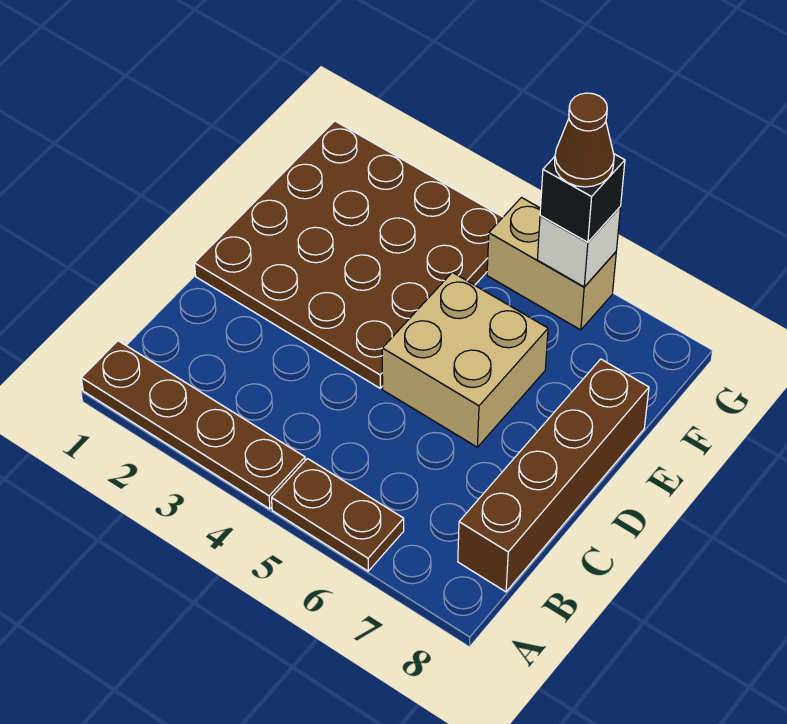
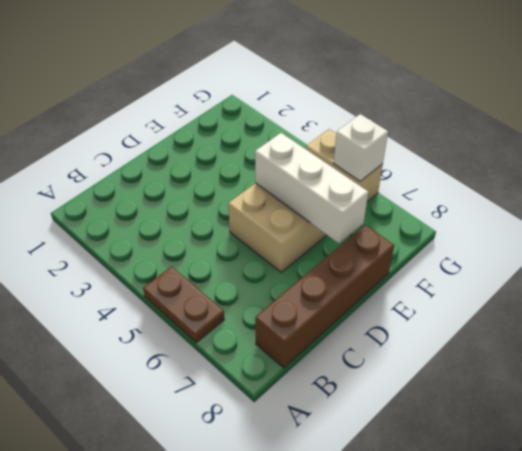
white brick E5:E7 level 2 -> none
none -> brown plate A1:A4 level 1
none -> brown plate D1:G4 level 1

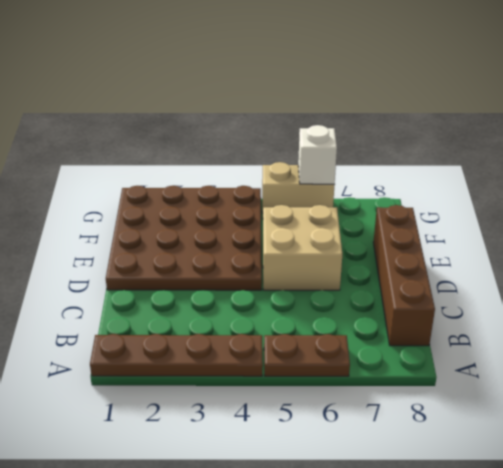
none -> black brick G6 level 3
none -> brown cone G6 level 4

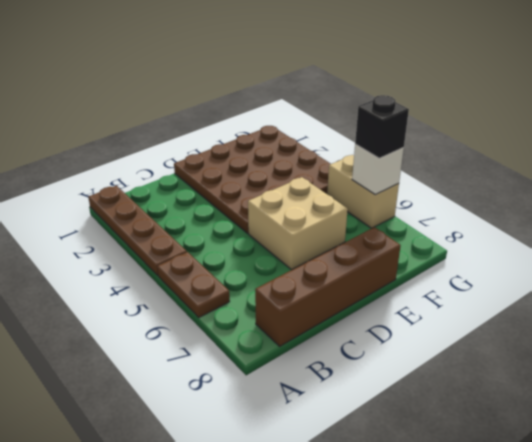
none -> brown cone G6 level 4

